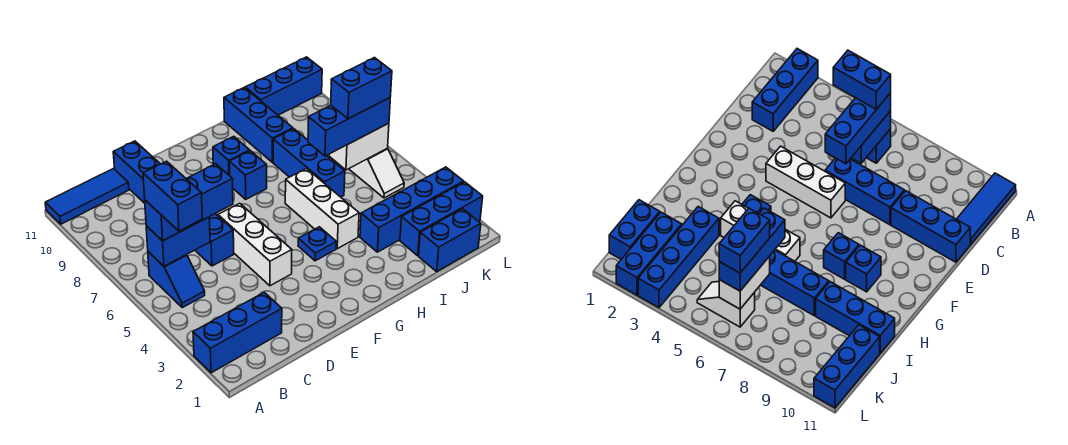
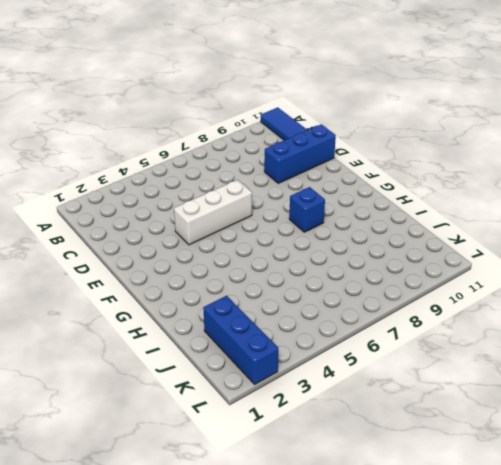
none -> blue brick A2:C2 level 1
none -> blue slope B5:B6 level 1 top 6
none -> blue brick D6:D8 level 1

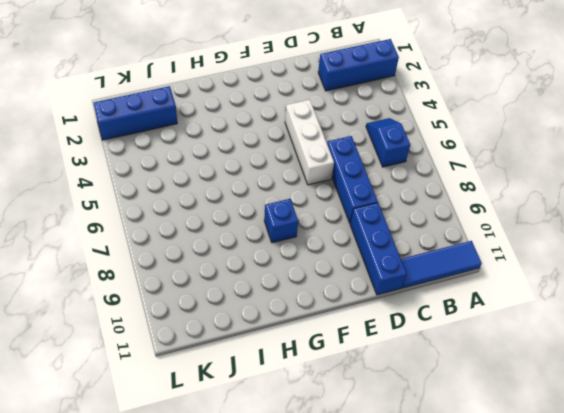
none -> blue plate G4 level 1
none -> blue brick G9 level 1
none -> white brick H4:H6 level 1

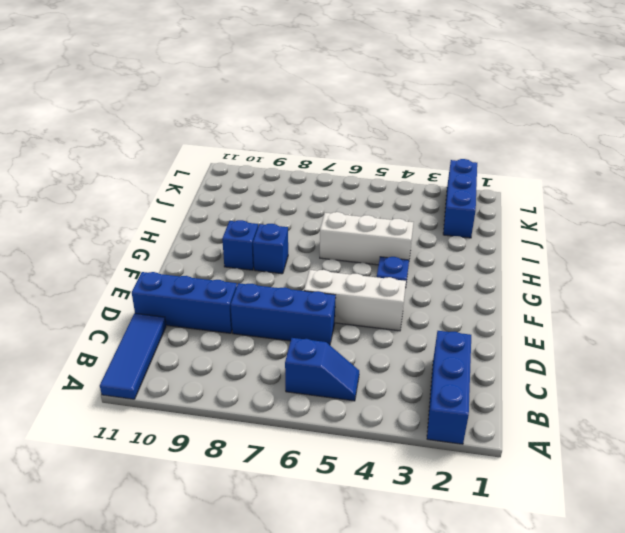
none -> blue brick I3:L3 level 1
none -> blue brick I6:I8 level 1
none -> blue brick I9:I11 level 1

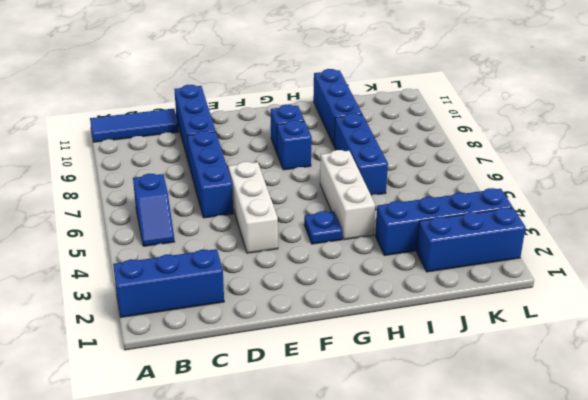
none -> blue brick J1:K1 level 1
none -> blue brick J11:L11 level 1
none -> white slope K5:K6 level 1 top 6

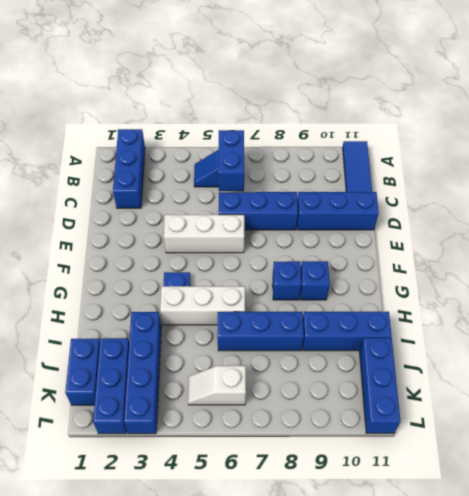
none -> white brick J6:K6 level 2
none -> blue brick B6:D6 level 3
none -> blue brick I6:K6 level 3

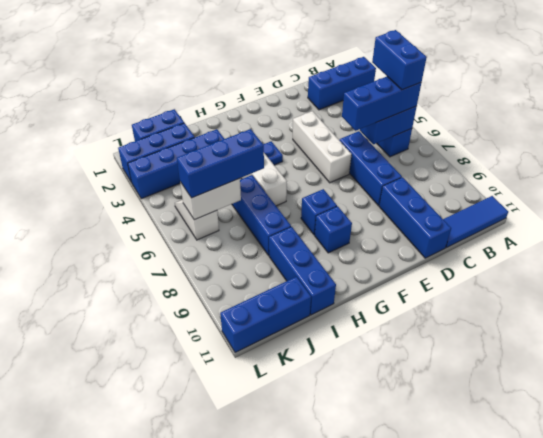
none -> blue brick J6:K6 level 4

